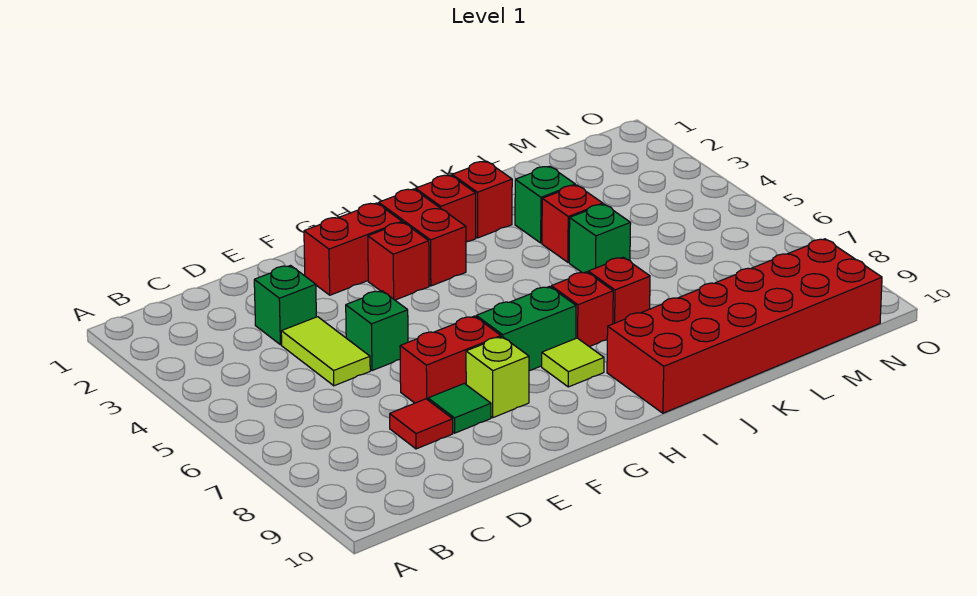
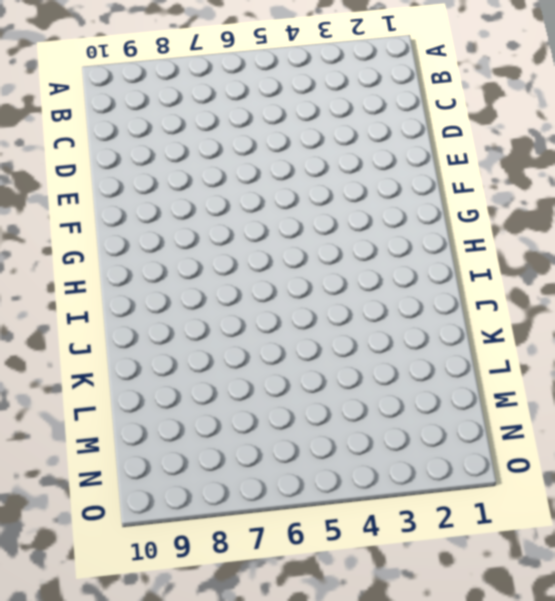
none -> green brick D3 level 1
none -> lime tile D4:D5 level 1
none -> red tile D8 level 1

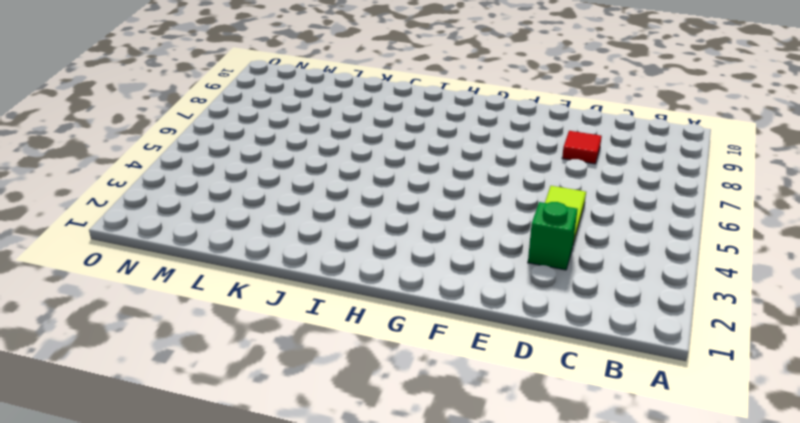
none -> green brick E5 level 1
none -> red brick E7:F7 level 1
none -> green tile E8 level 1

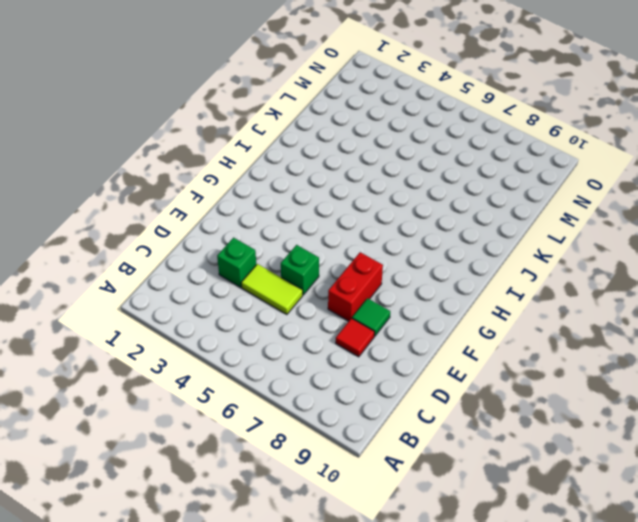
none -> red brick F2:G2 level 1
none -> lime brick F8 level 1
none -> red brick G3 level 1

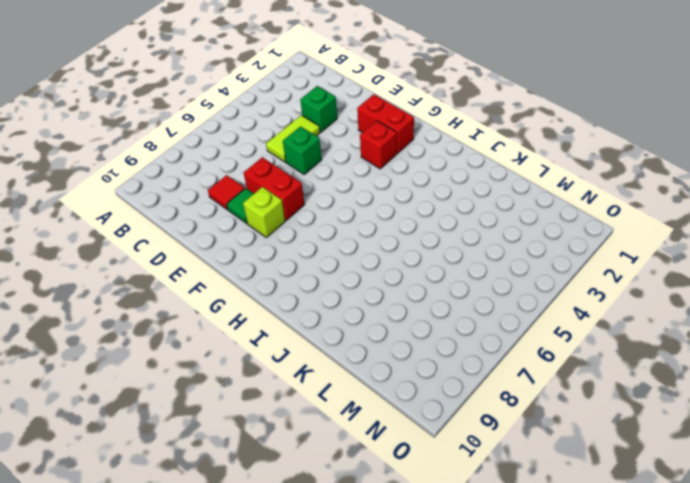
none -> green brick G7:H7 level 1
none -> red brick H2:H3 level 1
none -> lime tile H8 level 1

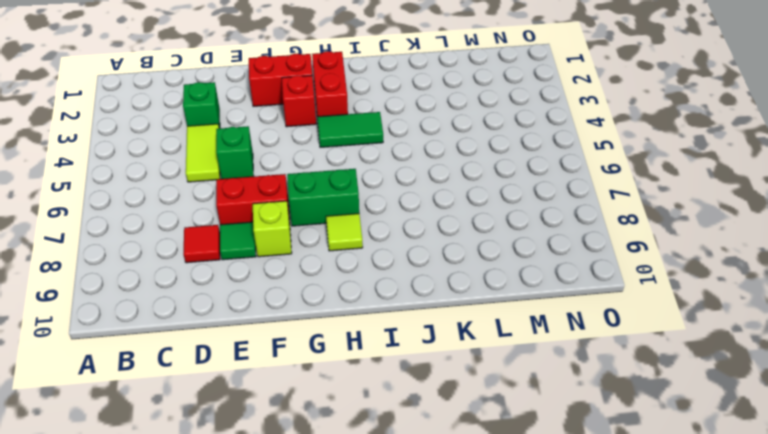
green tile H4:I4 level 1 -> none
none -> red brick I2 level 1
none -> red brick I7 level 1
none -> red brick I9:N10 level 1

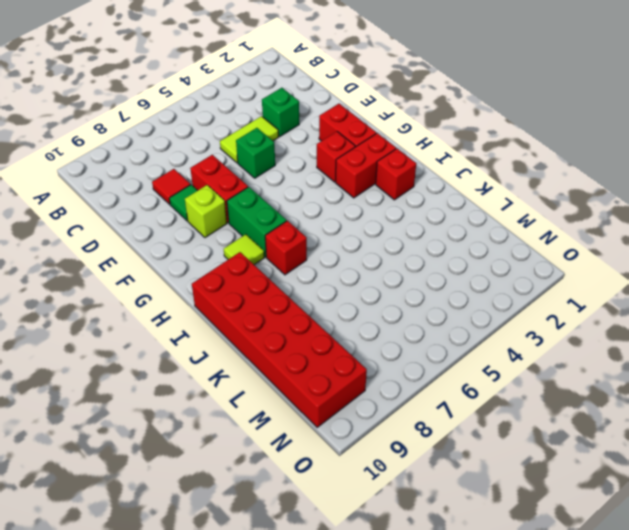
none -> red brick J2 level 1
none -> red brick J7 level 1
none -> green brick K3 level 1

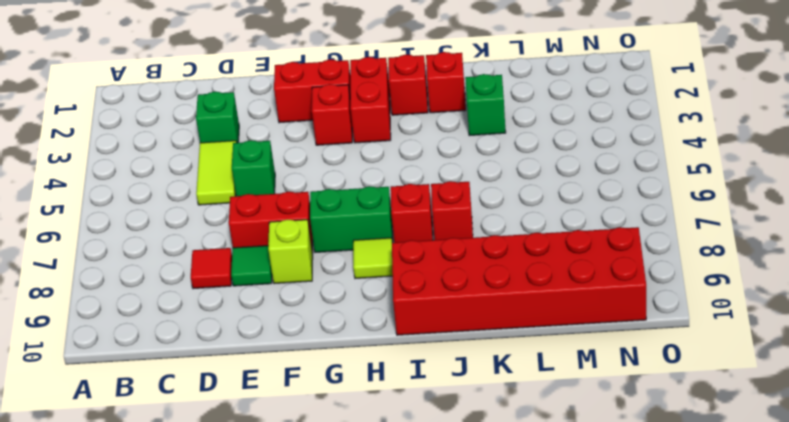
none -> red brick K4 level 1
none -> green brick K5 level 1

